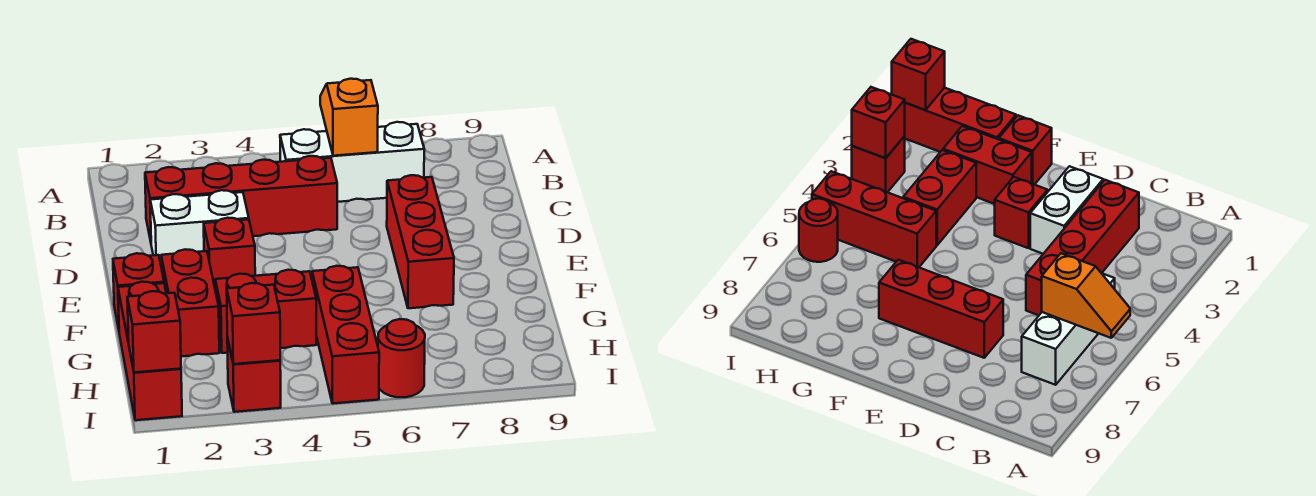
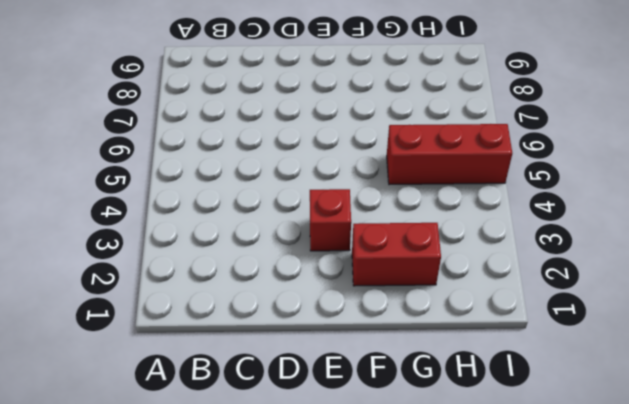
none -> white brick B5:B7 level 1
none -> red brick C2:C5 level 1
none -> white brick D2:D3 level 1

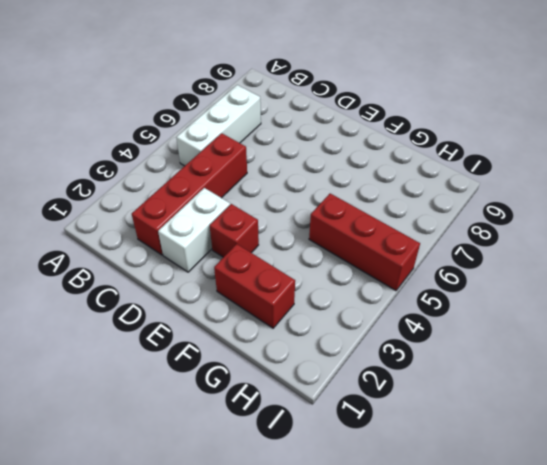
none -> red brick D7:F7 level 1
none -> red brick F1 level 1
none -> red brick G1:I1 level 1

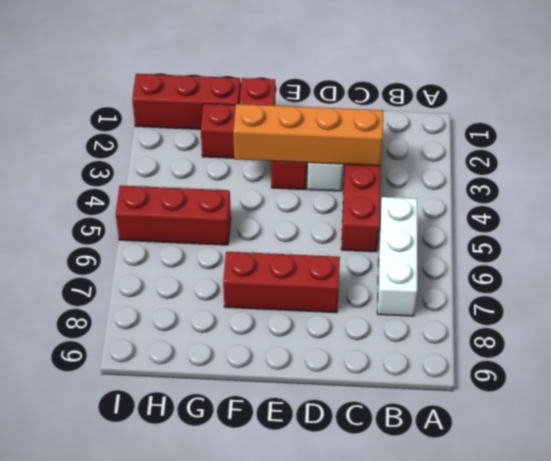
orange brick C3:F3 level 2 -> none
none -> red brick G3:G4 level 1
none -> red brick I3 level 1
none -> red round brick I6 level 1

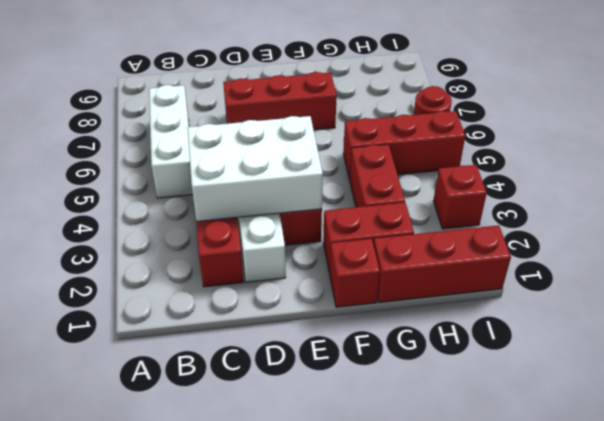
white brick C3:E4 level 2 -> none
none -> orange slope A6:B6 level 2 top B
none -> red brick I1 level 2
none -> red brick I3 level 2

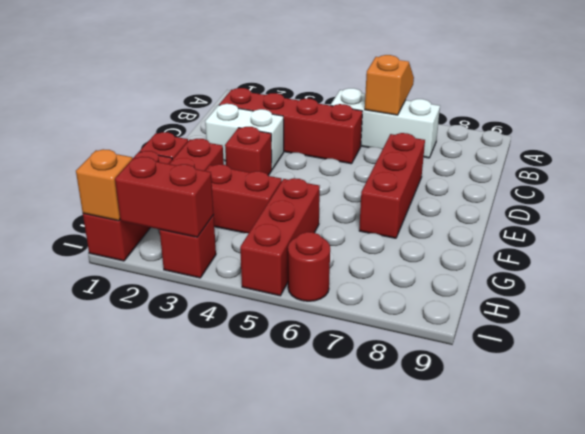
orange brick I1 level 2 -> red brick I1 level 2
red brick I2:I3 level 2 -> red brick I3 level 2

